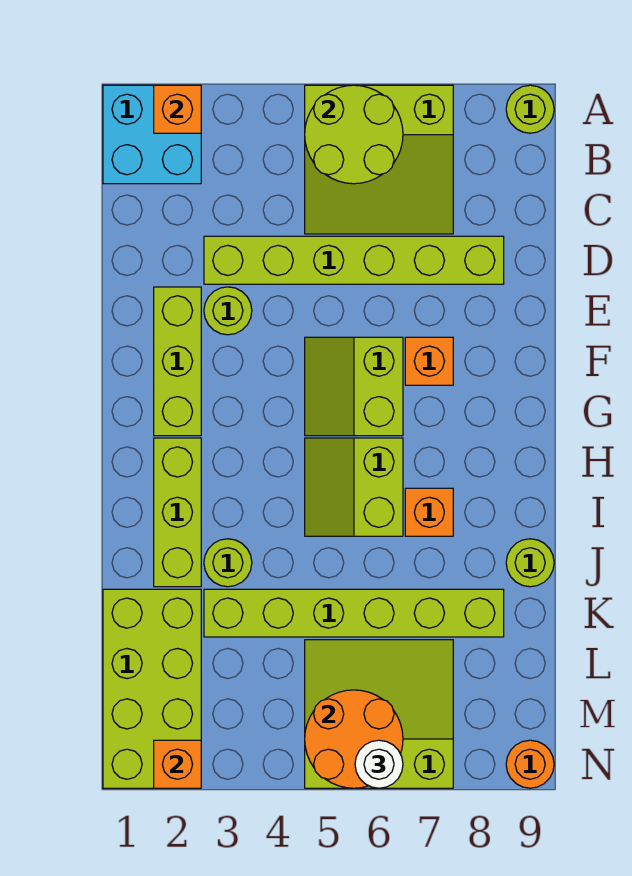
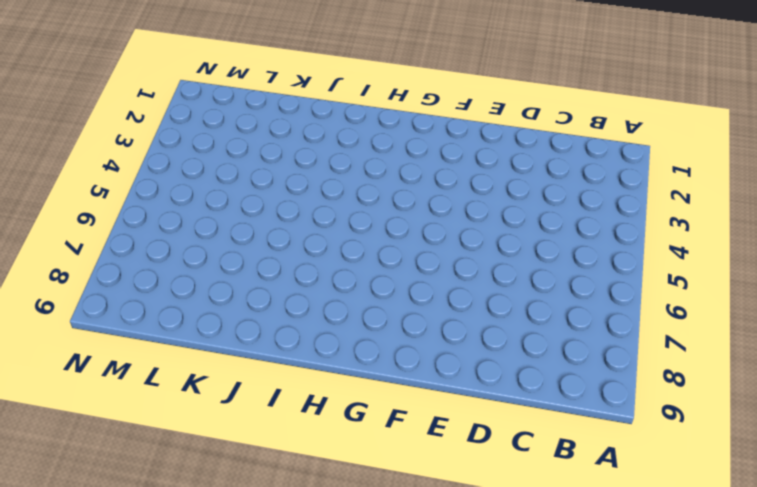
none -> cyan brick A1:B2 level 1
none -> lime slope A5:C7 level 1 top A
none -> lime round brick A9 level 1

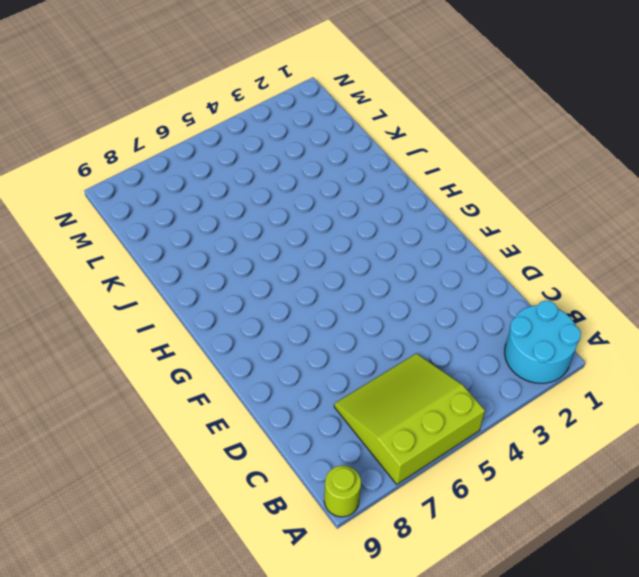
cyan round brick A1:B2 level 1 -> cyan brick A1:B2 level 1
none -> lime brick D3:D8 level 1
none -> lime brick E2:G2 level 1
none -> lime round brick E3 level 1

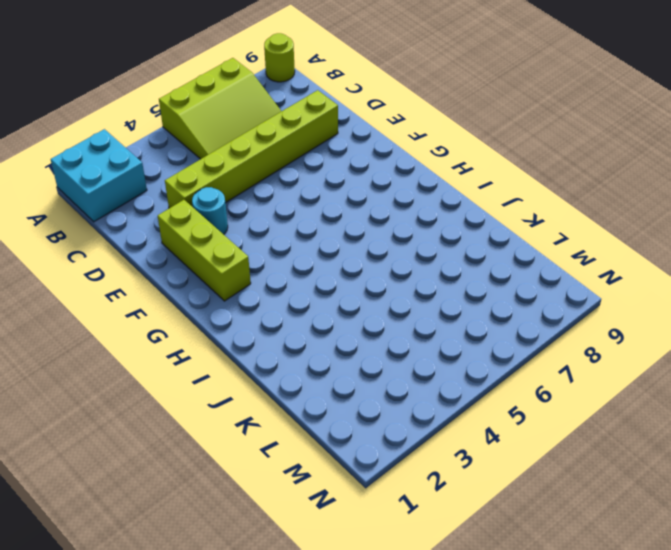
cyan round brick E3 level 1 -> lime round brick E3 level 1
none -> lime slope F5:G6 level 1 top 6
none -> orange brick F7 level 1
none -> lime brick H2:J2 level 1

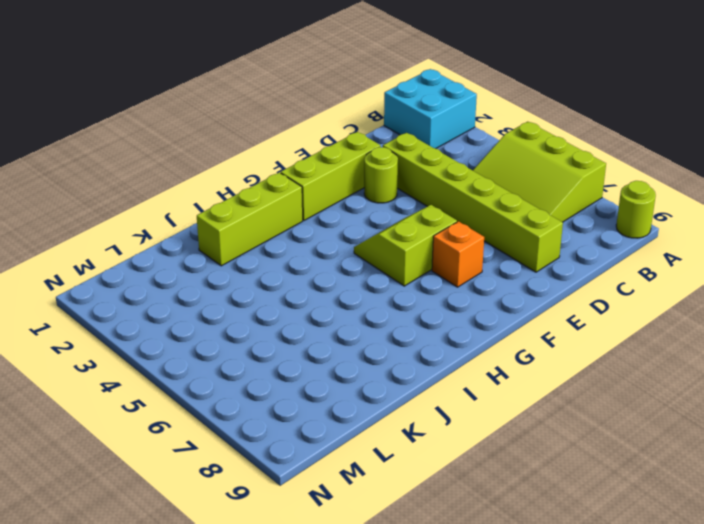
none -> lime slope H5:I6 level 1 top 6
none -> orange brick I7 level 1
none -> lime round brick J3 level 1

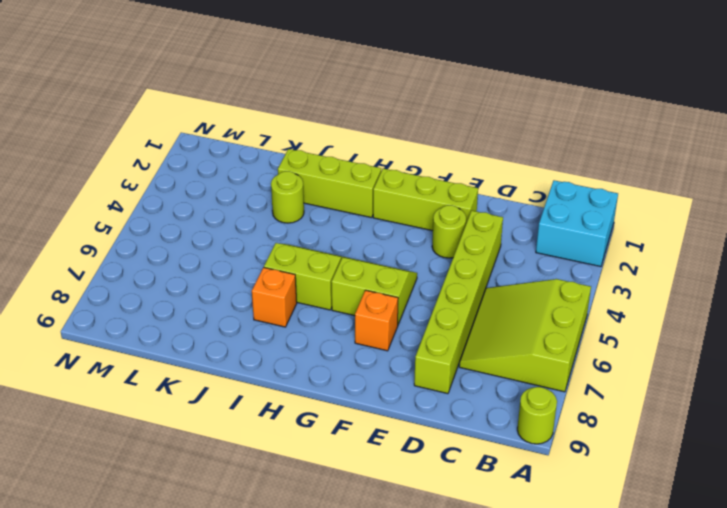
none -> lime round brick J9 level 1
none -> lime brick K1:N2 level 1
none -> lime brick K3:K8 level 1

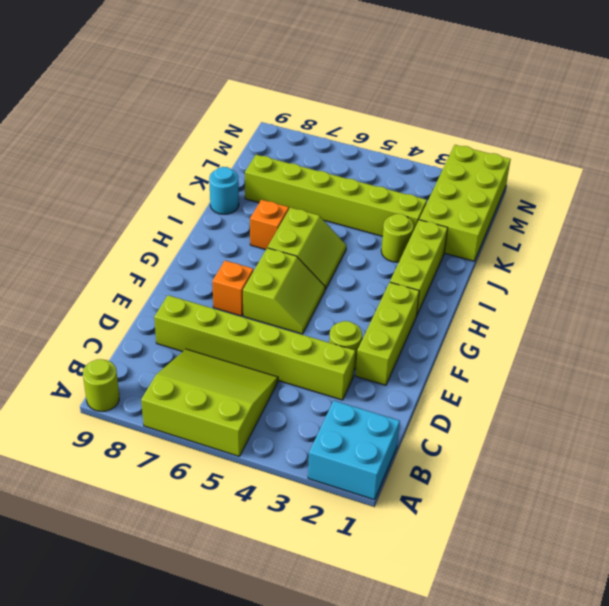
cyan round brick J9 level 1 -> lime round brick J9 level 1
none -> lime slope L5:N7 level 1 top N
none -> orange round brick N9 level 1
none -> orange brick A2 level 2

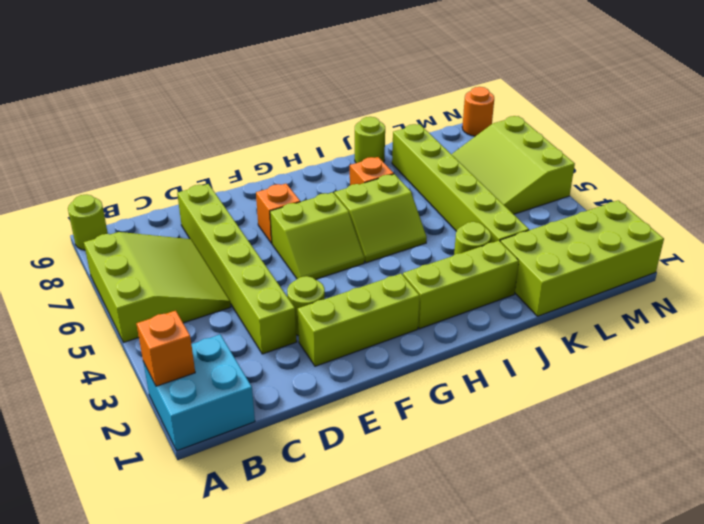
none -> lime round brick A5:B6 level 2
none -> orange round brick M5:N6 level 2
none -> orange brick N2 level 2

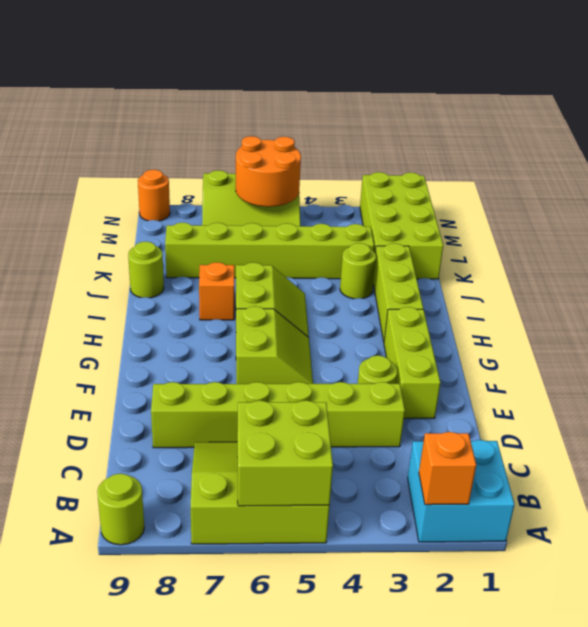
lime brick A5:B6 level 2 -> lime round brick A5:B6 level 2
none -> orange brick F7 level 1
none -> orange brick N2 level 2
none -> white round brick N6 level 3

